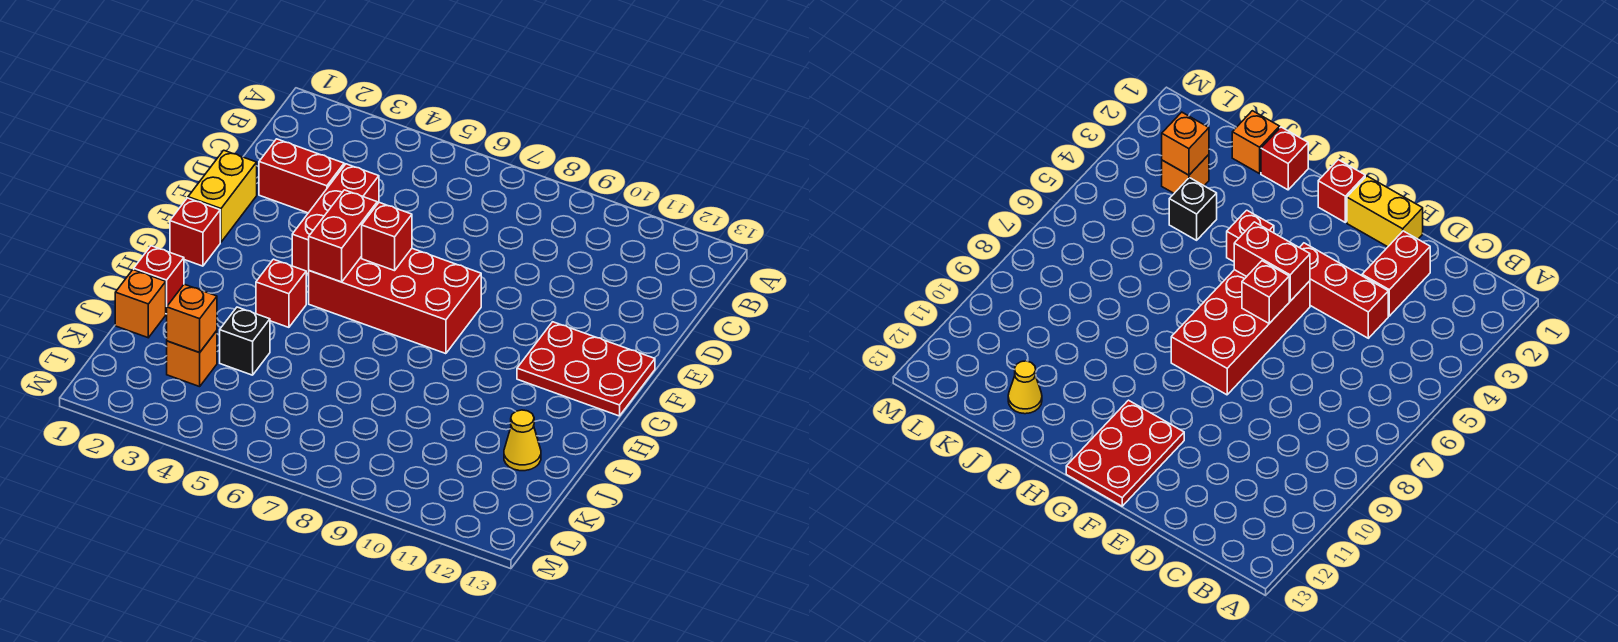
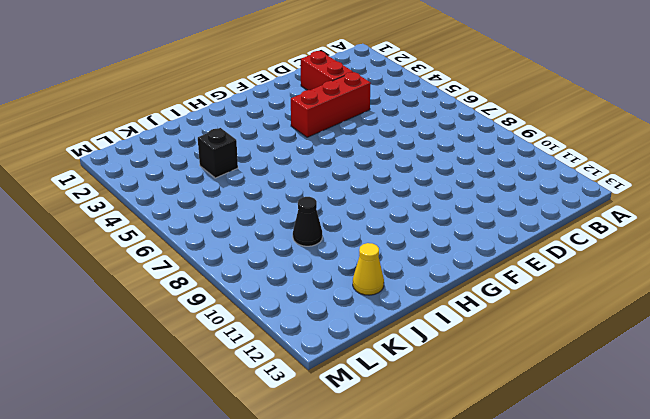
black cone J9 level 1 -> none
none -> yellow brick E1:F1 level 1
none -> red brick F5:G8 level 1
none -> red plate F11:G13 level 1

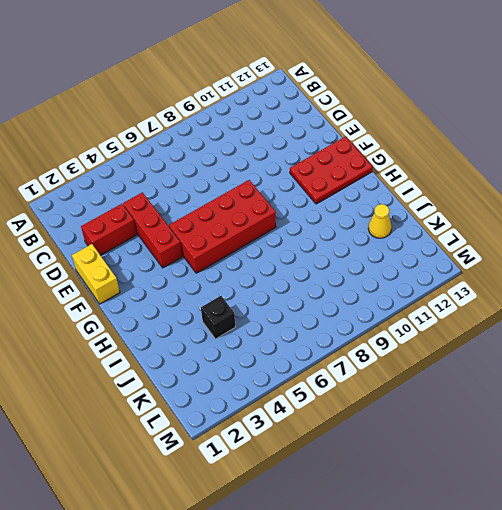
none -> red brick G1 level 1
none -> red brick H4 level 1
none -> red brick I1 level 1

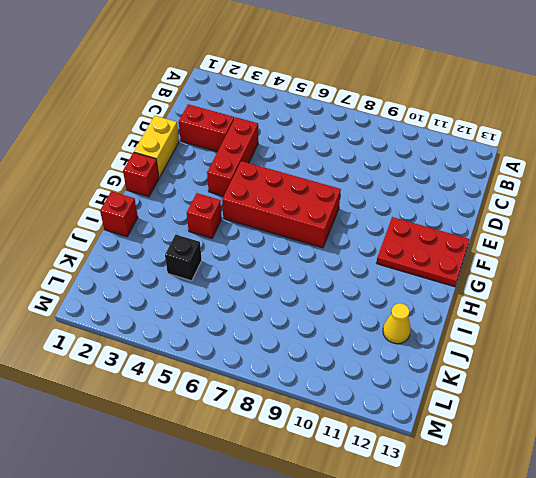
none -> orange brick J1 level 1
none -> orange brick K3 level 1
none -> red brick F5:G5 level 2

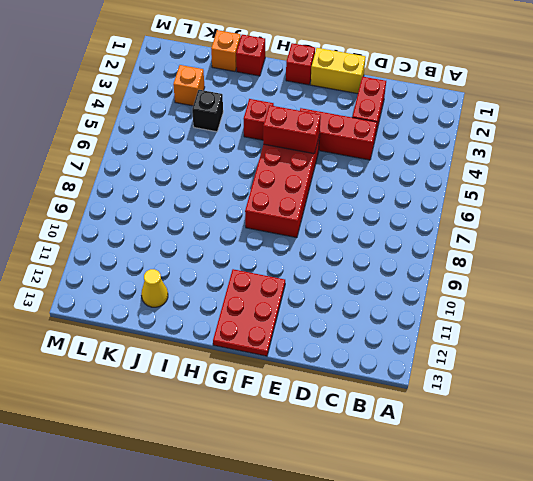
none -> red brick F6 level 2
none -> orange brick K3 level 2

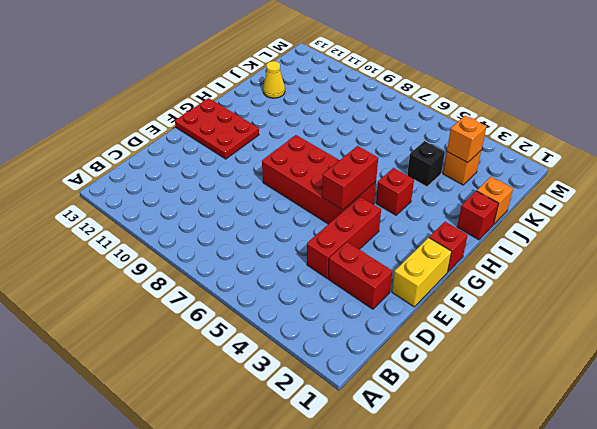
none -> red brick F6 level 2

